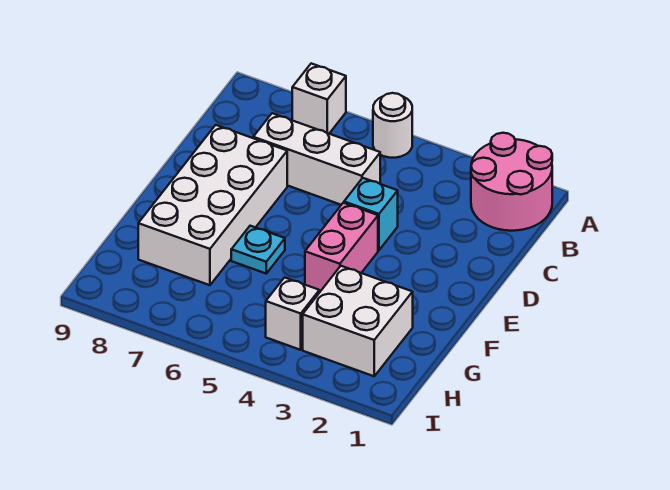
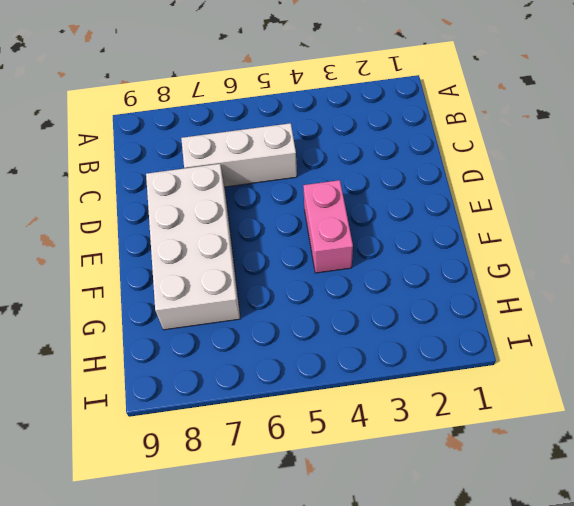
none -> pink round brick A1:B2 level 1
none -> white round brick A5 level 1

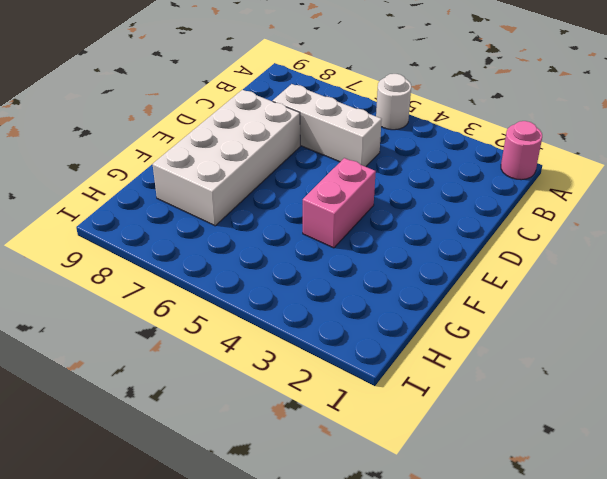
pink round brick A1 level 1 -> pink round brick A1:B2 level 1
none -> white brick A7 level 1
none -> cyan brick D4 level 1

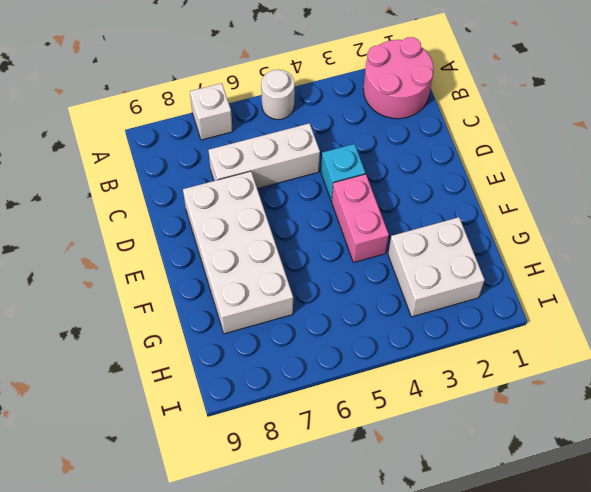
none -> cyan plate F6 level 1
none -> white brick H4 level 1

